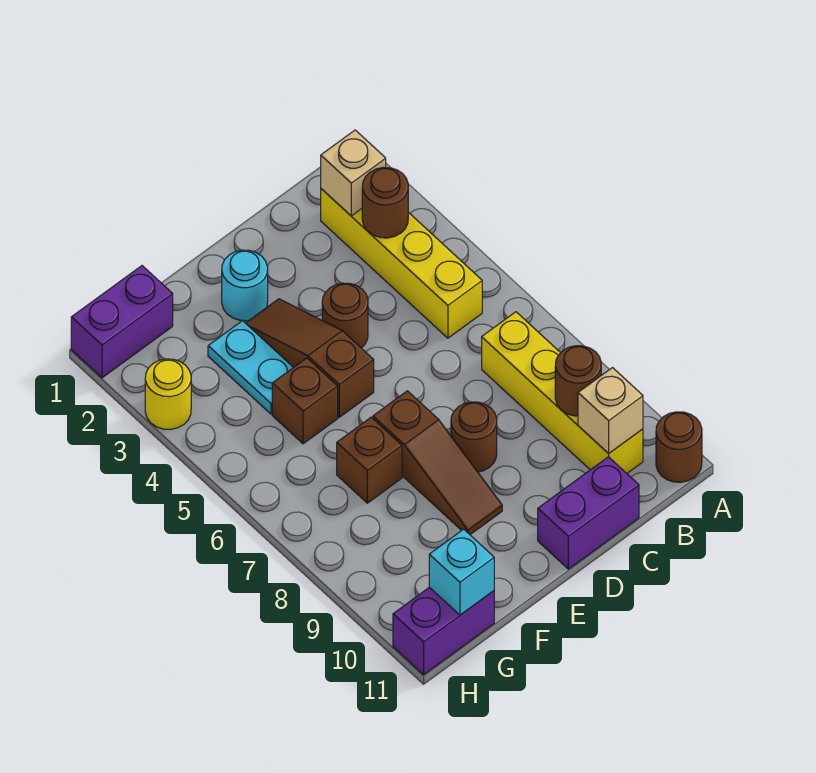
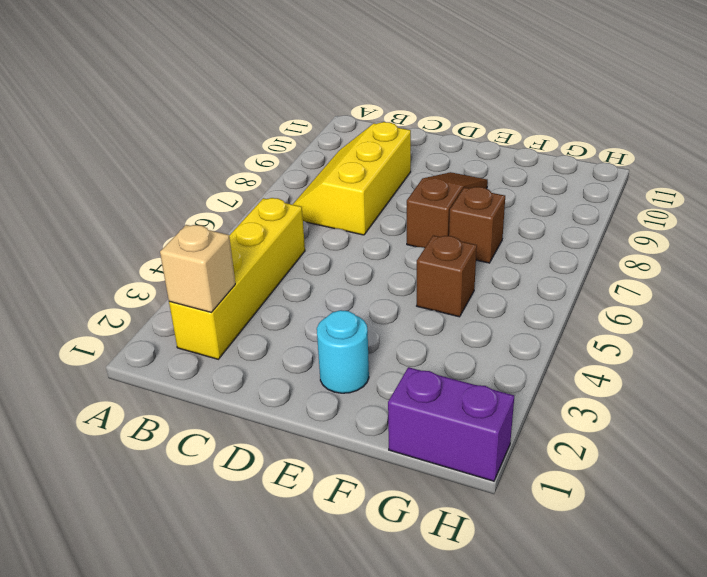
yellow slope B7:C9 level 1 top C -> yellow brick B7:B10 level 1
none -> brown round brick A11 level 1
none -> purple brick C11:D11 level 1
none -> brown round brick D4 level 1

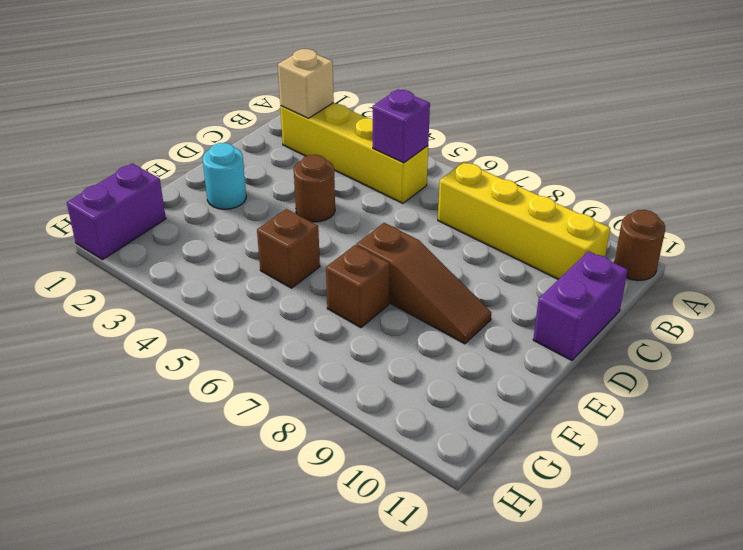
purple brick B5 level 2 -> none
none -> brown round brick D8 level 1
none -> brown slope E3:E5 level 1 top 5
none -> cyan plate F3:F4 level 1

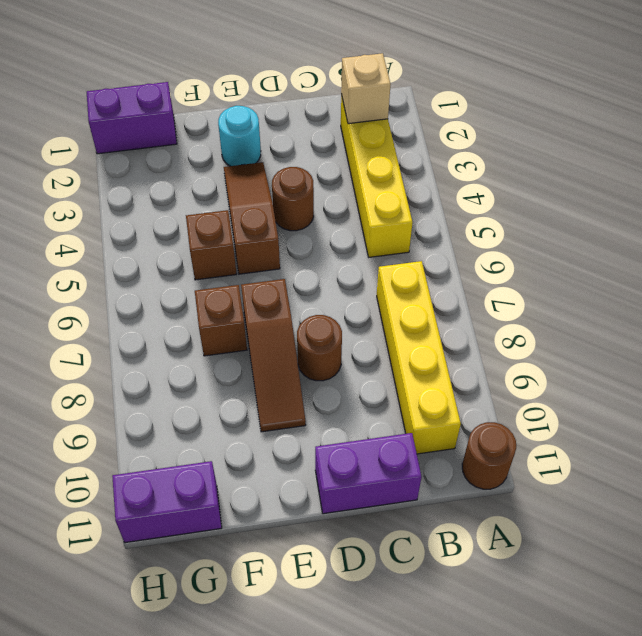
none -> cyan plate F3:F4 level 1
none -> yellow round brick H3 level 1
none -> brown round brick B3 level 2

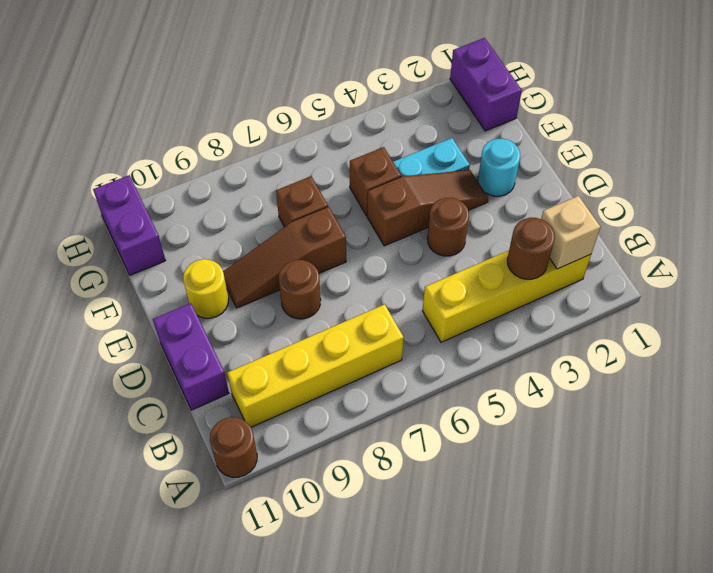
yellow round brick E10 level 1 -> yellow round brick H3 level 1
none -> brown round brick B9 level 2
none -> tan brick B10 level 2
none -> cyan brick G11 level 2

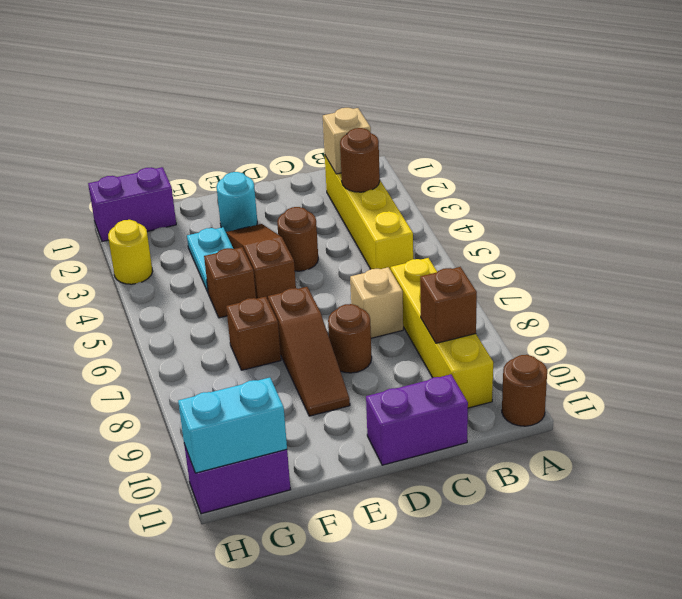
brown brick B9 level 2 -> brown round brick B9 level 2
tan brick C7 level 1 -> tan brick B10 level 2
cyan brick G11:H11 level 2 -> cyan brick G11 level 2

